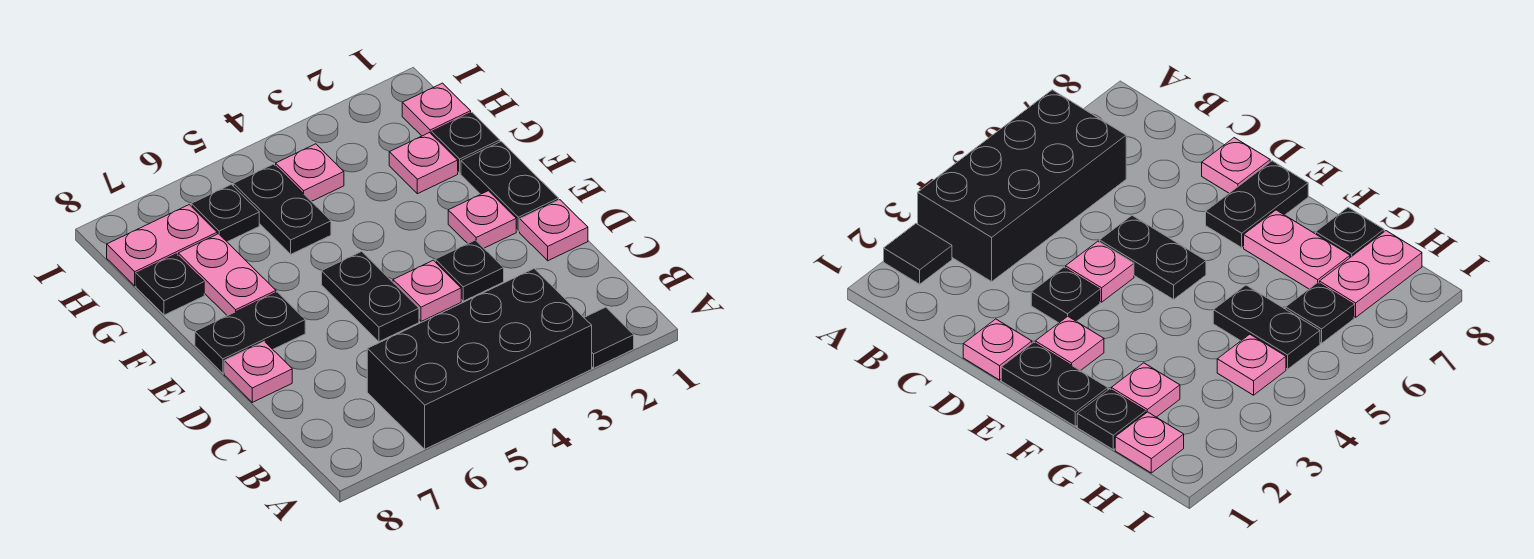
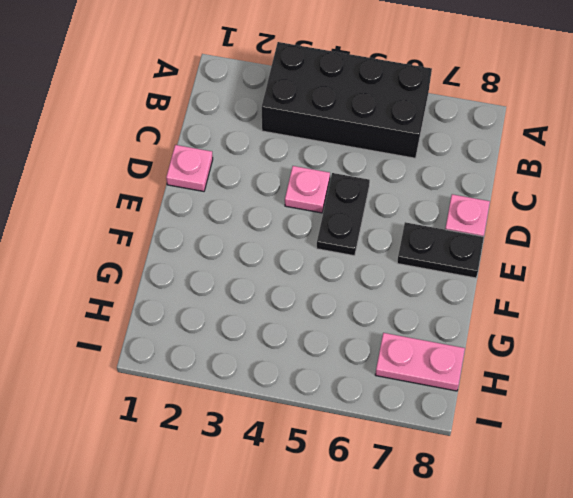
none -> black tile A2 level 1
none -> black plate D3 level 1
none -> black plate E1:F1 level 1

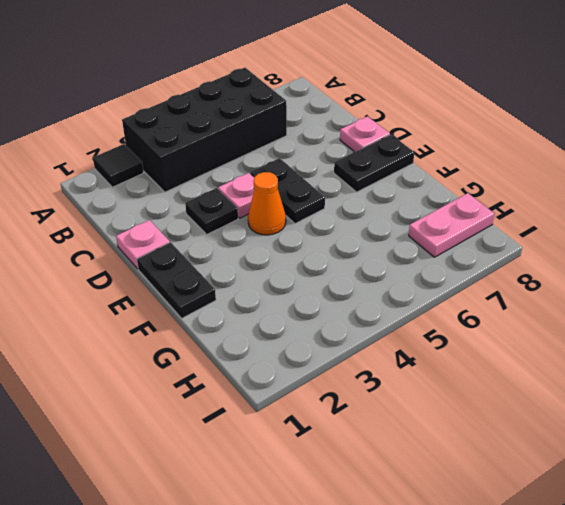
orange cone E4 level 1 -> none
none -> pink plate E2 level 1
none -> pink plate F7:G7 level 1
none -> black plate G1 level 1

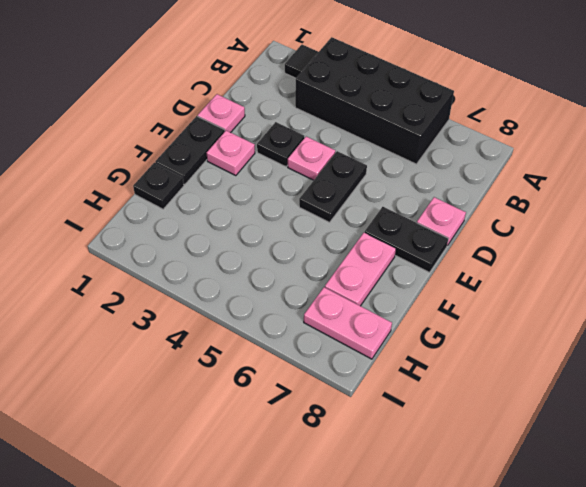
none -> pink plate G2 level 1
none -> black plate G5:H5 level 1
none -> black plate G8 level 1

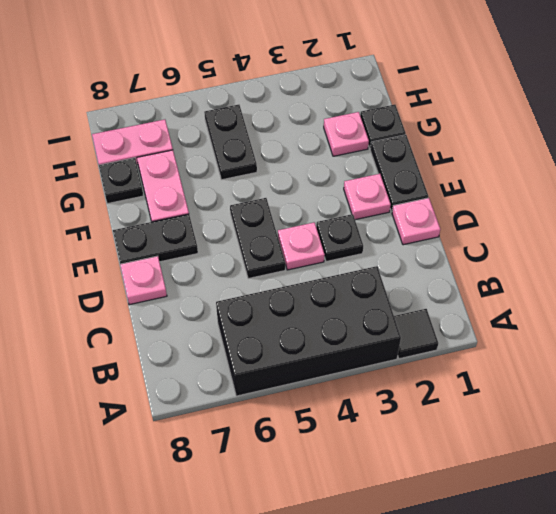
none -> pink plate H1 level 1
none -> pink plate H4 level 1
none -> black plate H6 level 1

